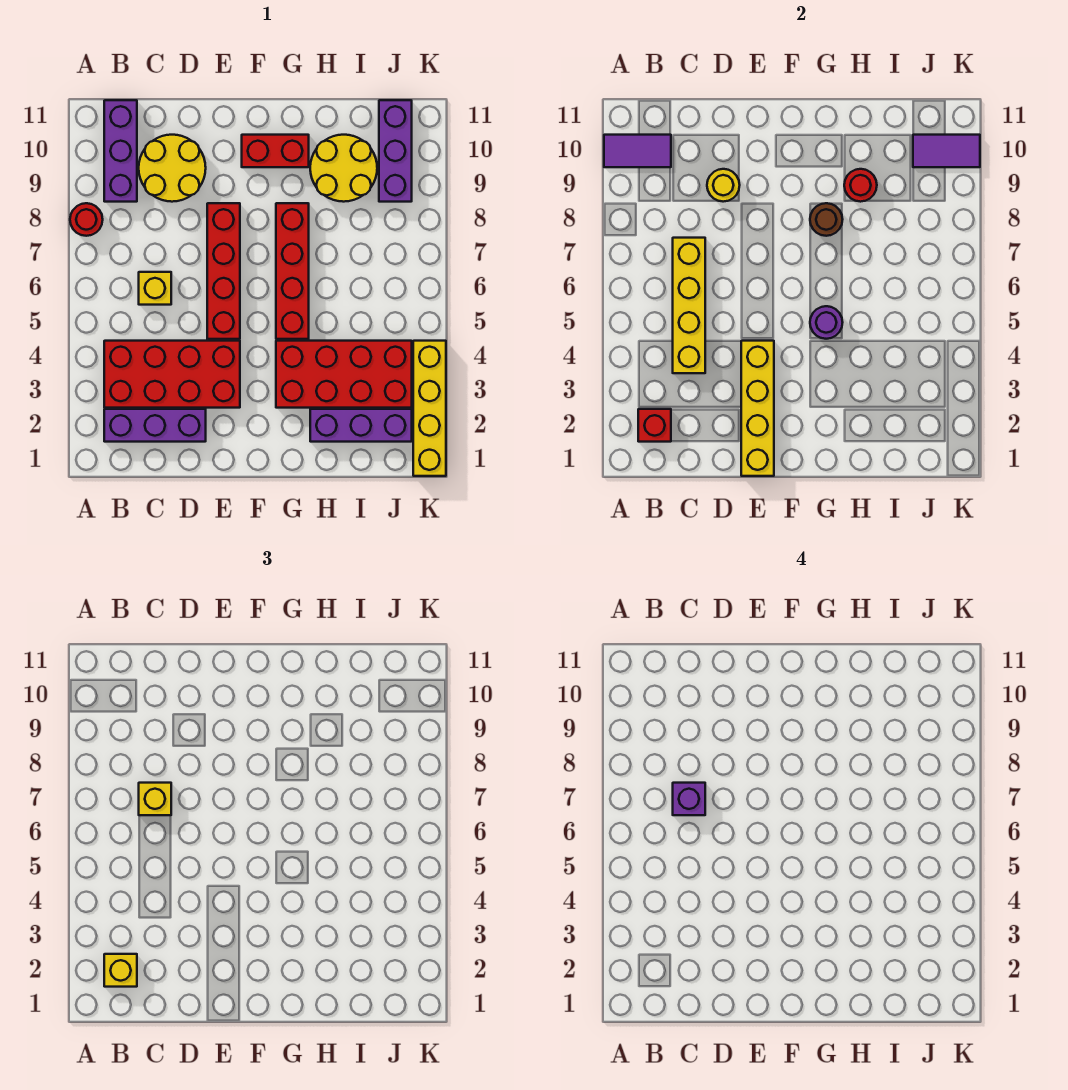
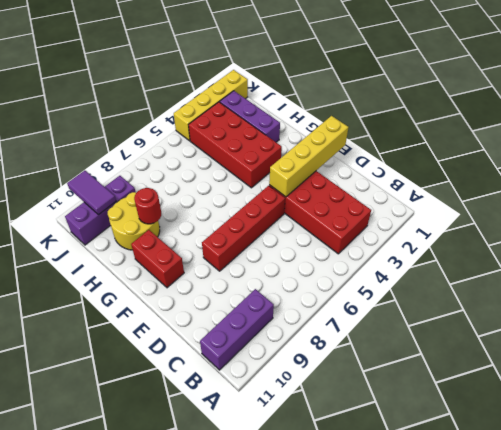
none -> red round brick A8 level 1
none -> purple brick B2:D2 level 1
none -> yellow brick C6 level 1

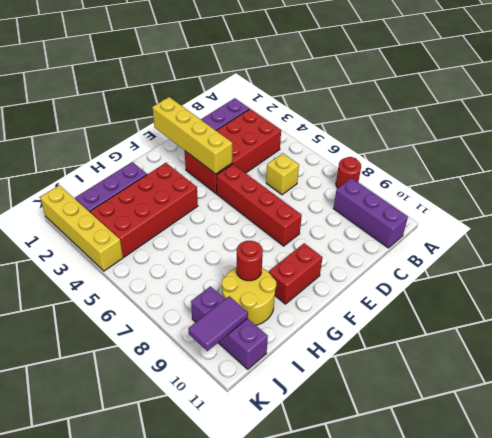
none -> yellow round brick C9:D10 level 1
none -> red brick G5:G8 level 1
none -> purple tile A10:B10 level 2

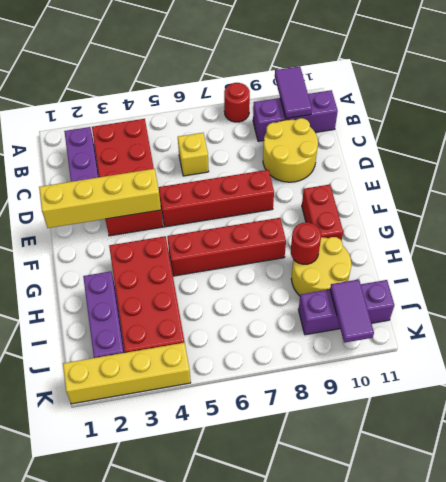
none -> red brick B2 level 2
none -> yellow brick C4:C7 level 2
none -> yellow round brick D9 level 2

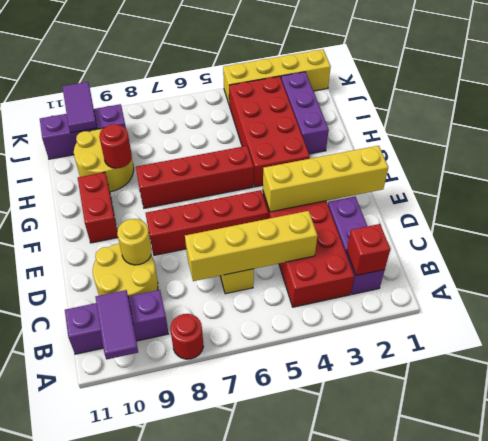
none -> purple round brick G5 level 2
none -> brown round brick G8 level 2
none -> yellow brick B2 level 3

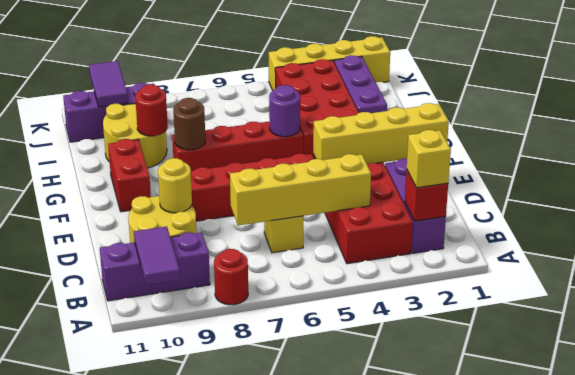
none -> yellow brick C7 level 3
none -> purple brick C7 level 4

